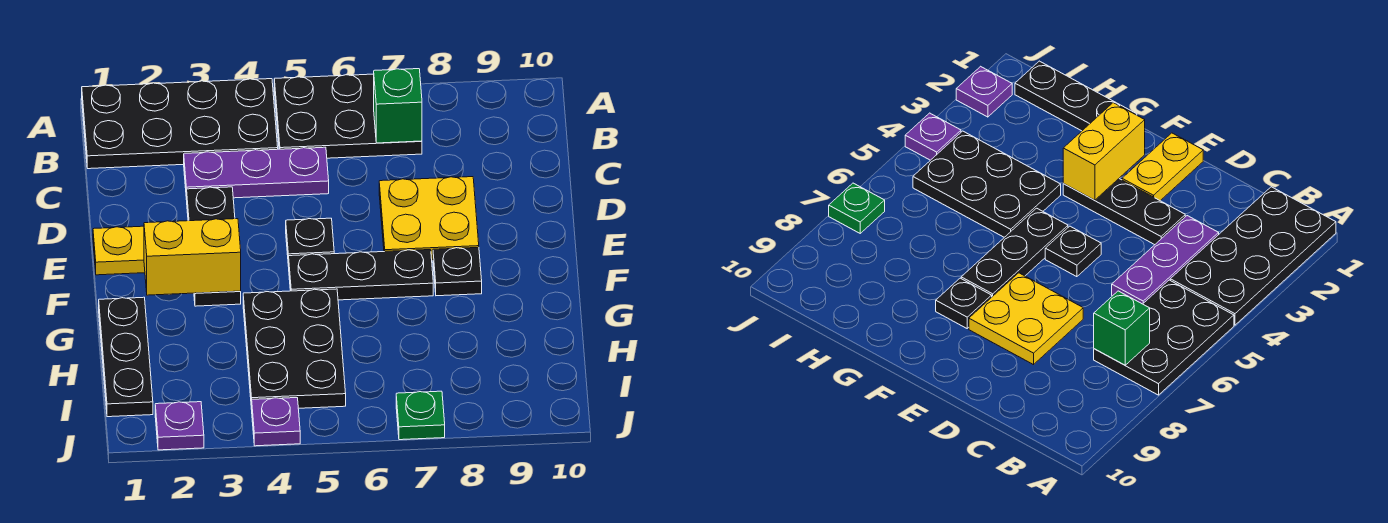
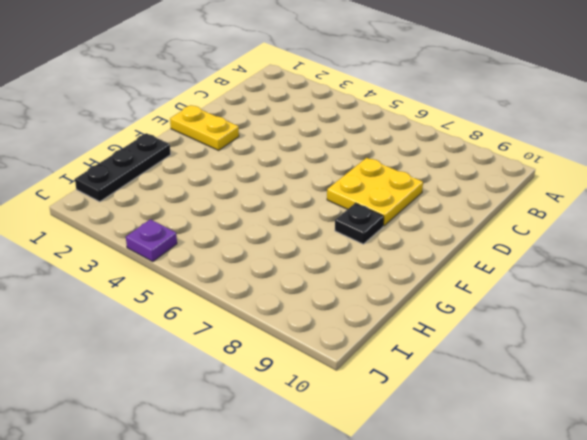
none -> black plate A1:B4 level 1
none -> black plate A5:B7 level 1
none -> purple plate C3:C5 level 1

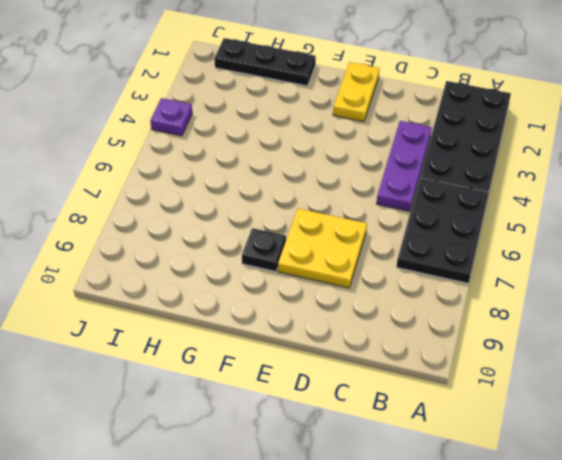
none -> black plate D3:F3 level 1
none -> black plate E5 level 1
none -> black plate F5:F7 level 1

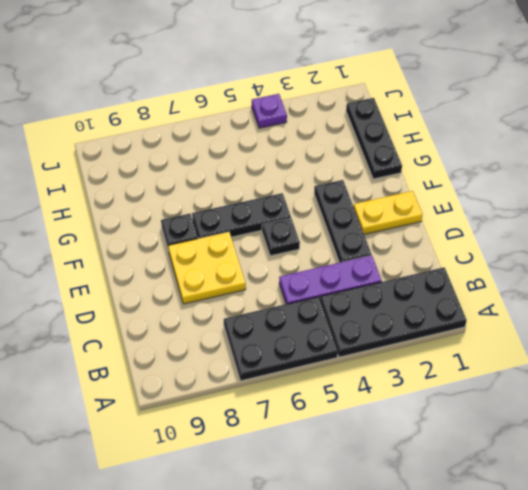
none -> black plate G4:I5 level 1
none -> purple plate J2 level 1
none -> green plate J7 level 1

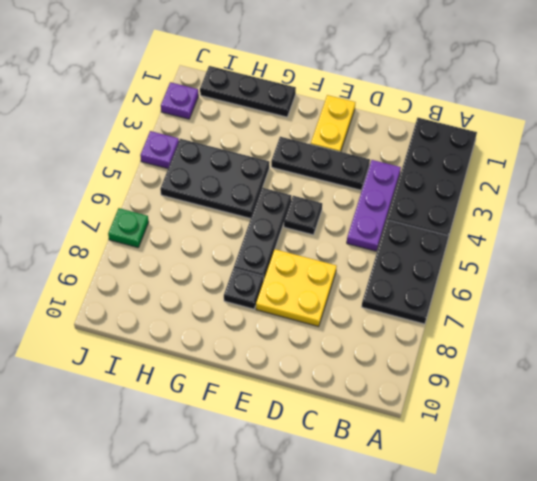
none -> green brick B7 level 2
none -> yellow brick F2:F3 level 2

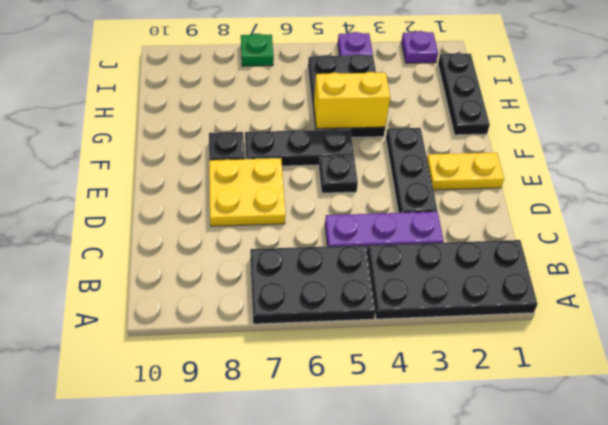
yellow brick G4:G5 level 2 -> yellow brick F2:F3 level 2
none -> green brick B7 level 2

